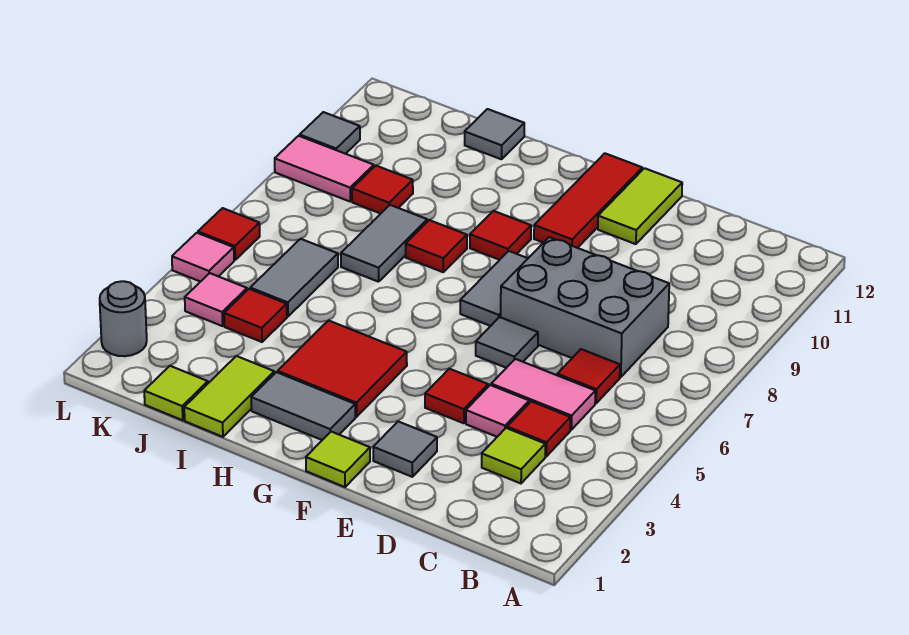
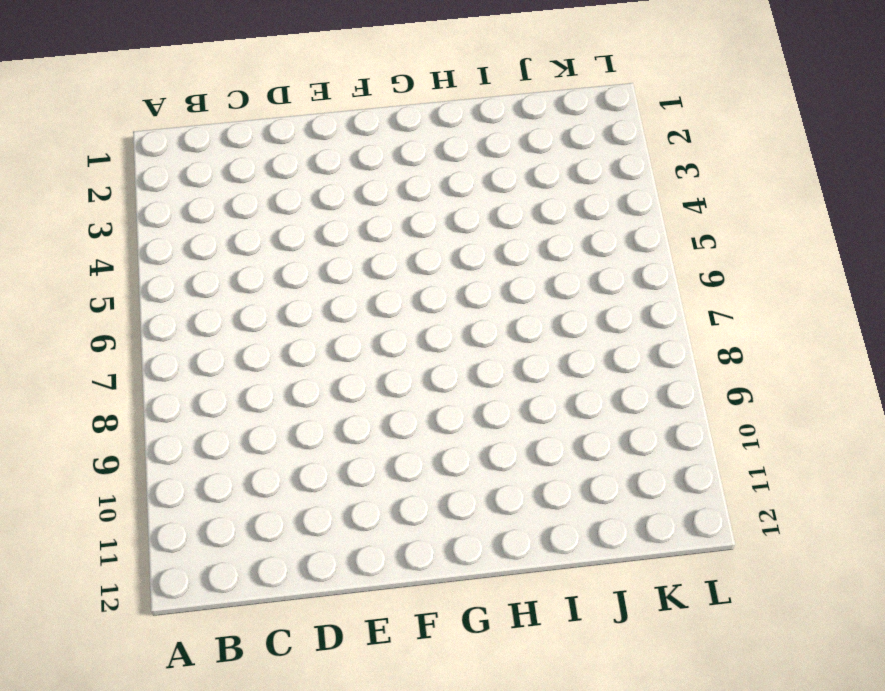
none -> lime tile C3 level 1
none -> red tile C4 level 1
none -> pink tile C5:D5 level 1
none -> red tile C6 level 1

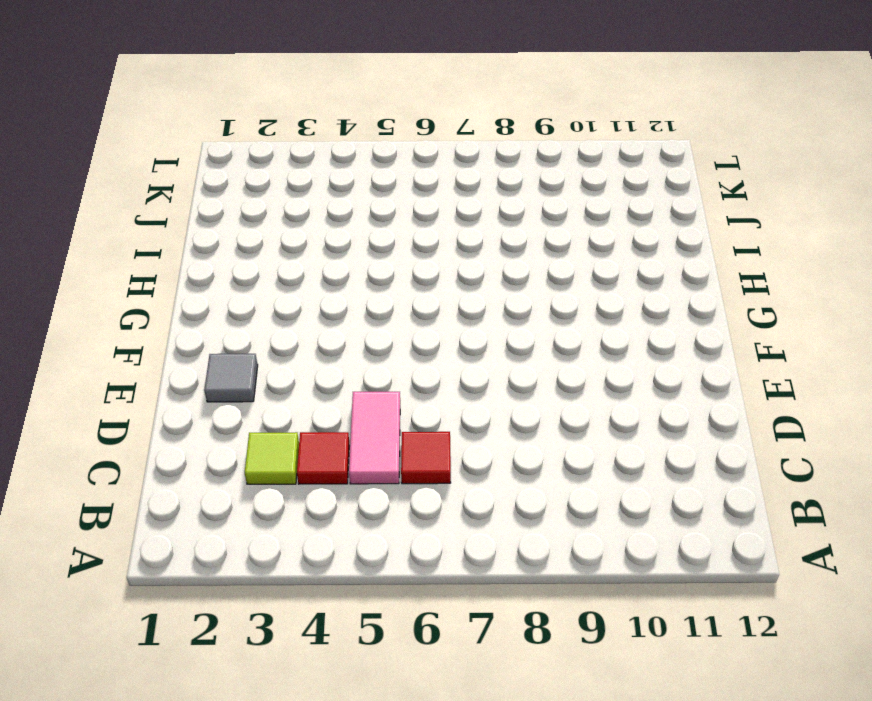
none -> grey brick C7:E8 level 1
none -> pink tile D4 level 1
none -> red tile E4 level 1
none -> grey tile E6 level 1

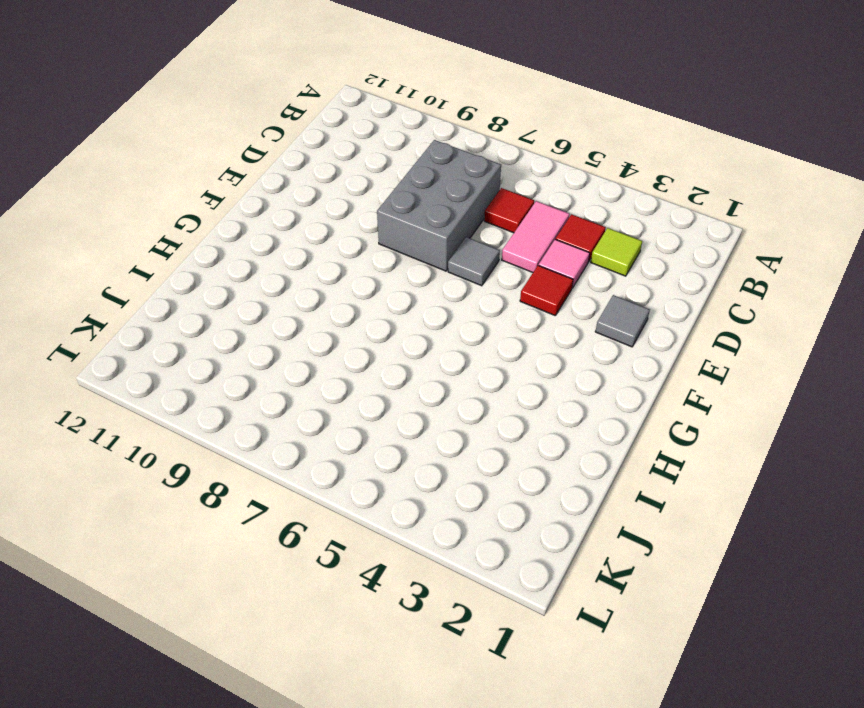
none -> lime tile E11:E12 level 1
none -> lime tile F1 level 1
none -> grey tile F7:F8 level 1
none -> red tile F10:F12 level 1

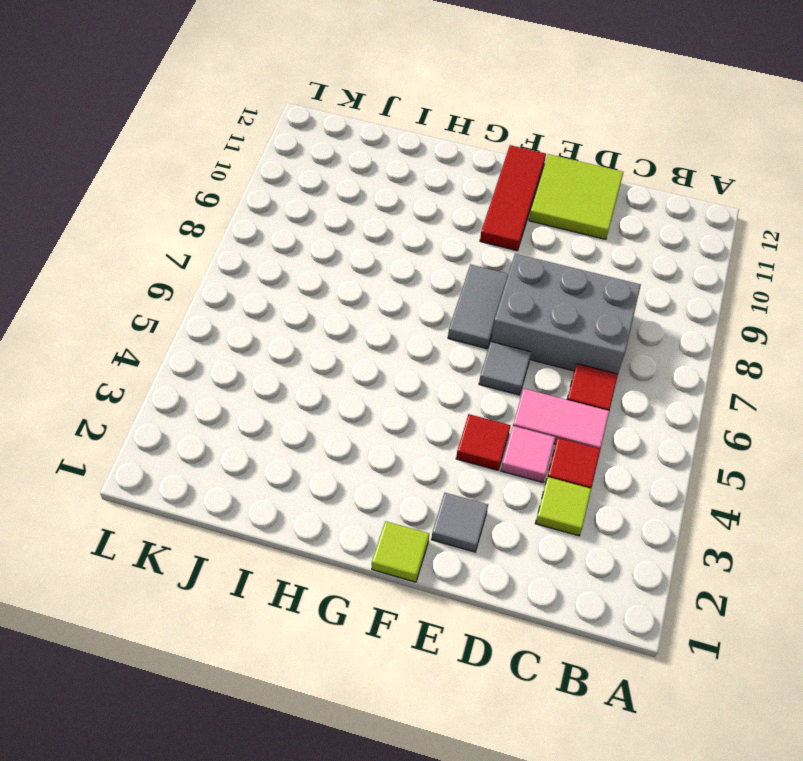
lime tile D11:E12 level 1 -> lime tile E11:E12 level 1
none -> grey tile G2:H2 level 1
none -> red tile G3:H4 level 1
none -> red tile G9 level 1
none -> red tile H8 level 1

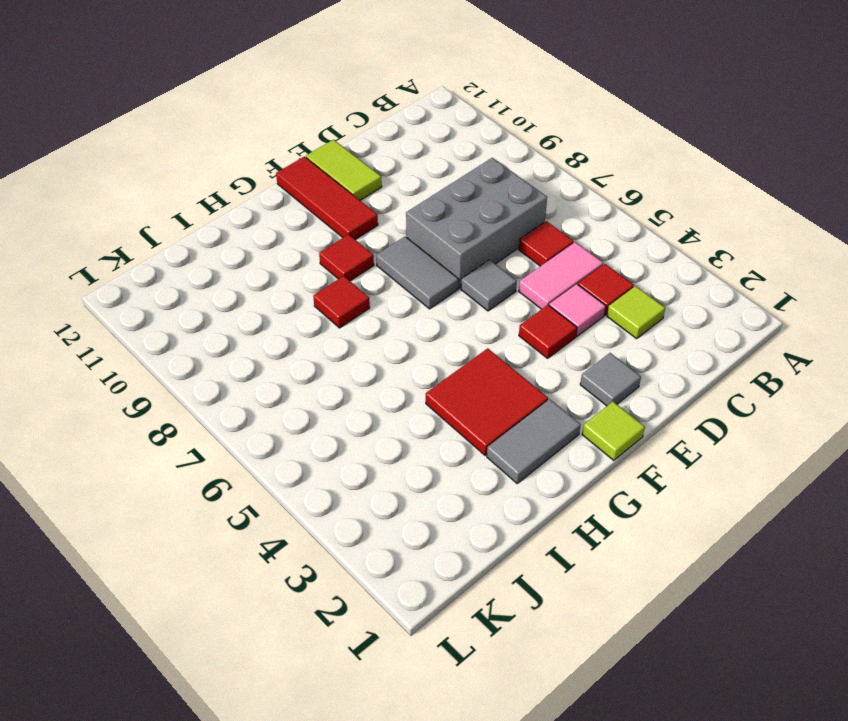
none -> lime tile I1:I2 level 1
none -> grey tile I7:I8 level 1
none -> grey tile I12 level 1
none -> lime tile J1 level 1

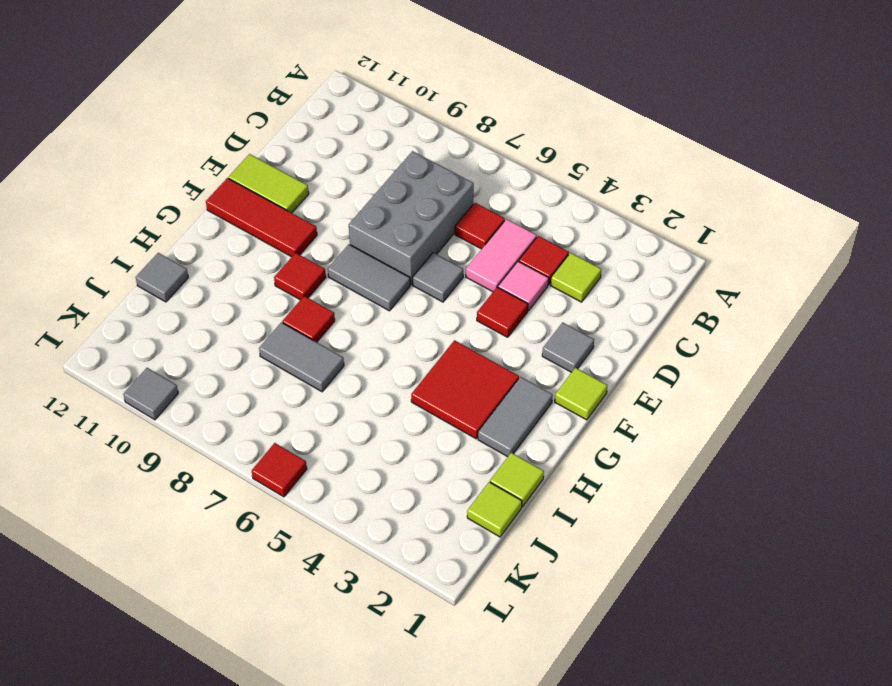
lime tile I1 level 1 -> lime tile I1:I2 level 1
none -> red tile J4 level 1
none -> grey tile J5:J6 level 1
none -> red tile J9 level 1
none -> pink tile K4 level 1

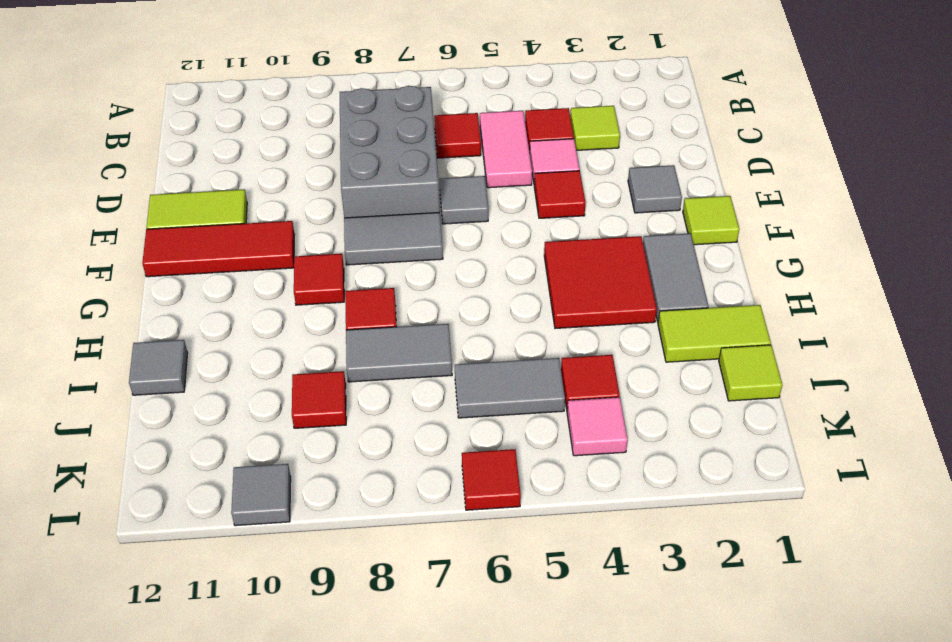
none -> pink tile K9:L9 level 1
none -> grey round brick L2 level 1
none -> pink tile L5 level 1

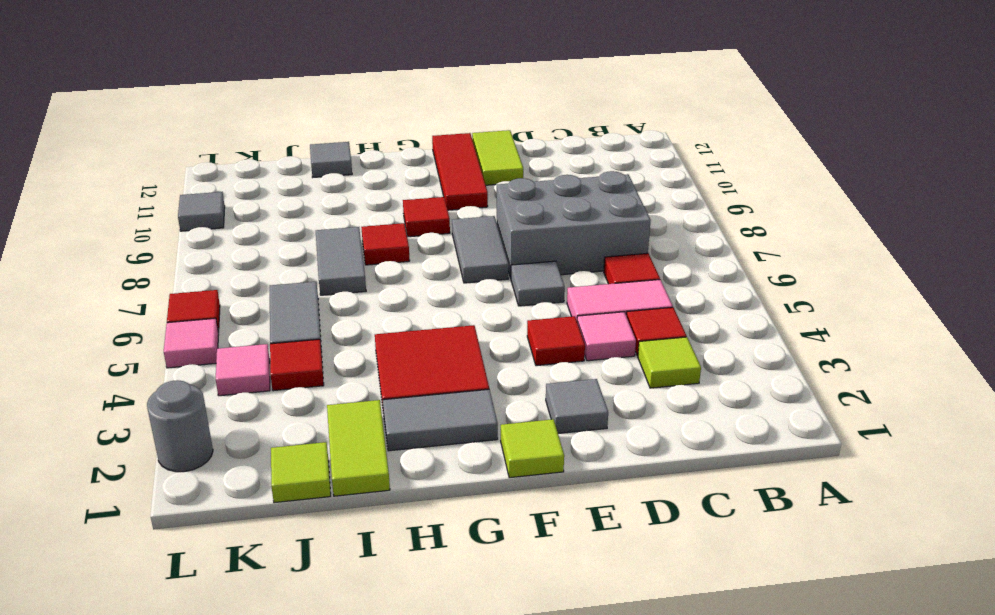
none -> red tile J9 level 1
none -> pink tile K9:L9 level 1

